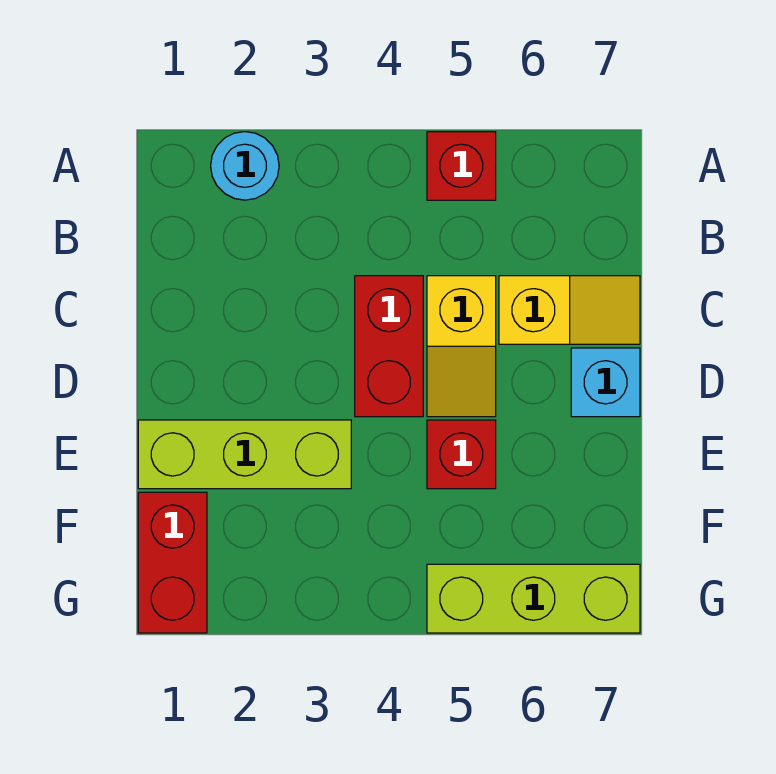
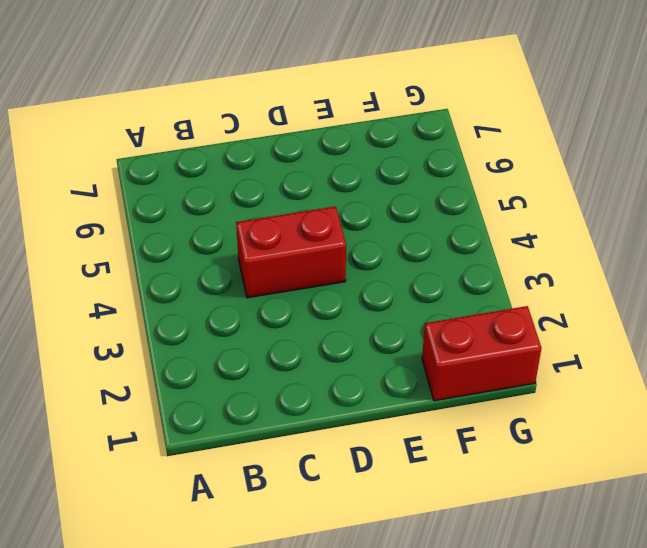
none -> cyan round brick A2 level 1
none -> red brick A5 level 1

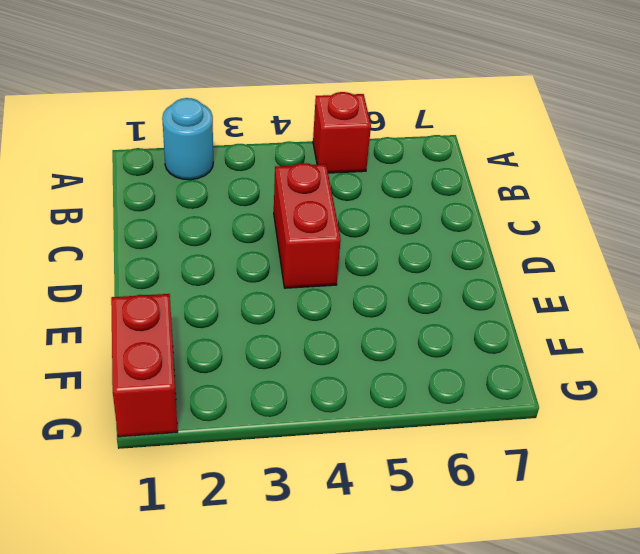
none -> yellow slope C5:D5 level 1 top C
none -> yellow slope C6:C7 level 1 top 6

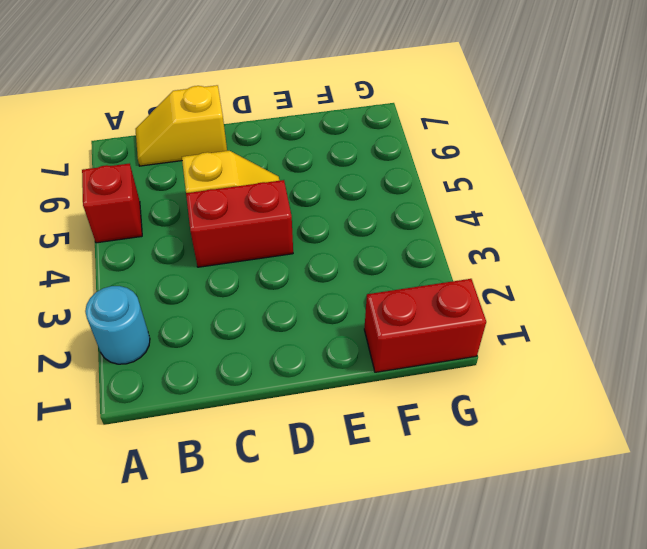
yellow slope B7:C7 level 1 top C -> yellow slope C6:C7 level 1 top 6
none -> cyan brick D7 level 1
none -> lime brick E1:E3 level 1

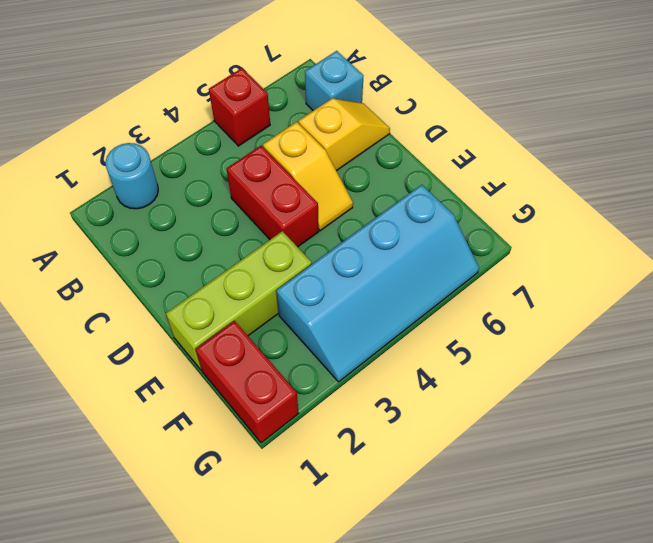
cyan brick B7 level 1 -> cyan brick D7 level 1
cyan slope F3:G6 level 1 top F -> lime brick G5:G7 level 1
none -> red brick E5 level 1

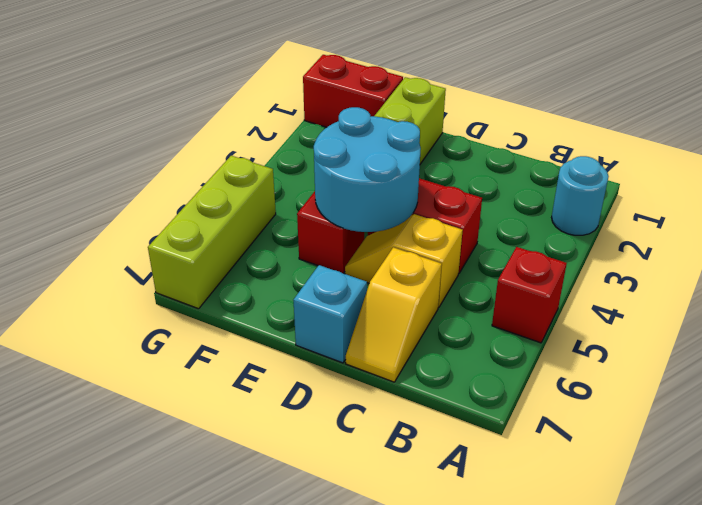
cyan round brick D4:E5 level 2 -> none

